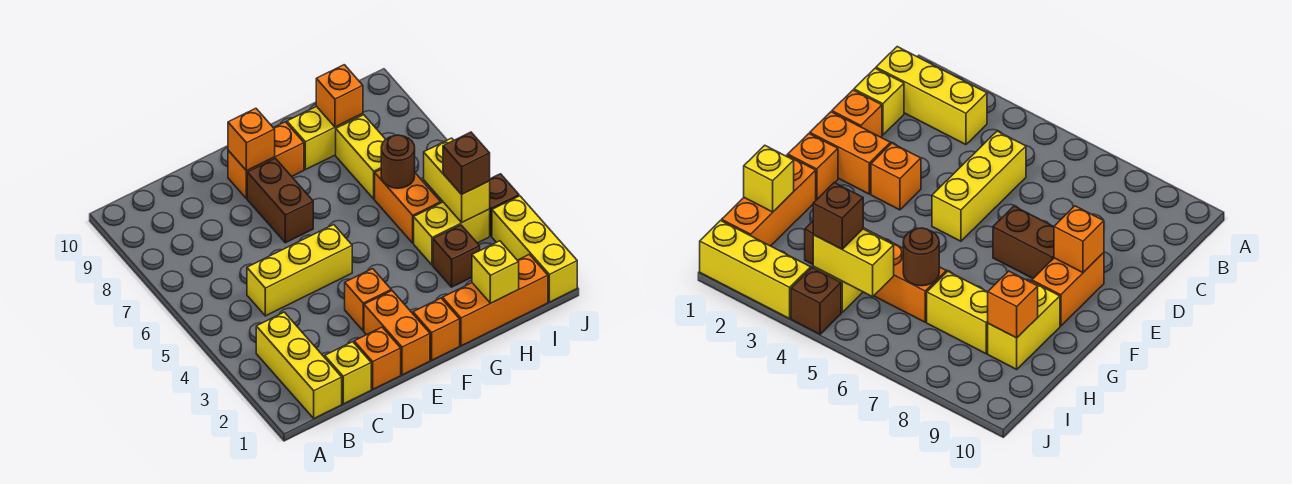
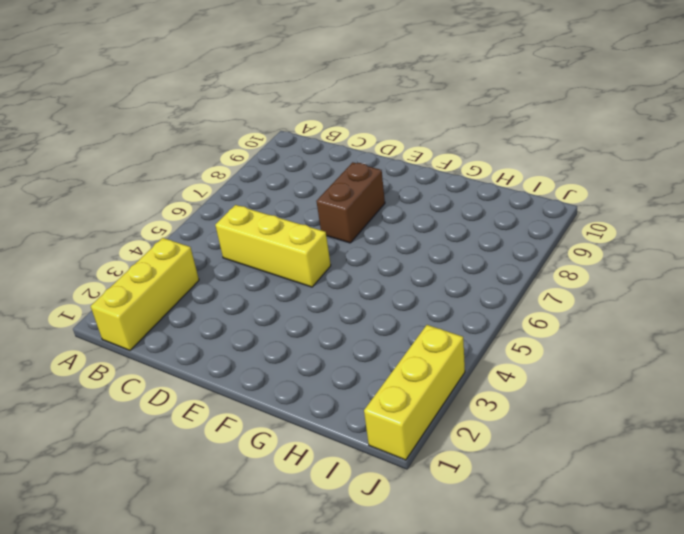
none -> yellow brick C1 level 1
none -> orange brick D1 level 1
none -> orange brick E1:E2 level 1

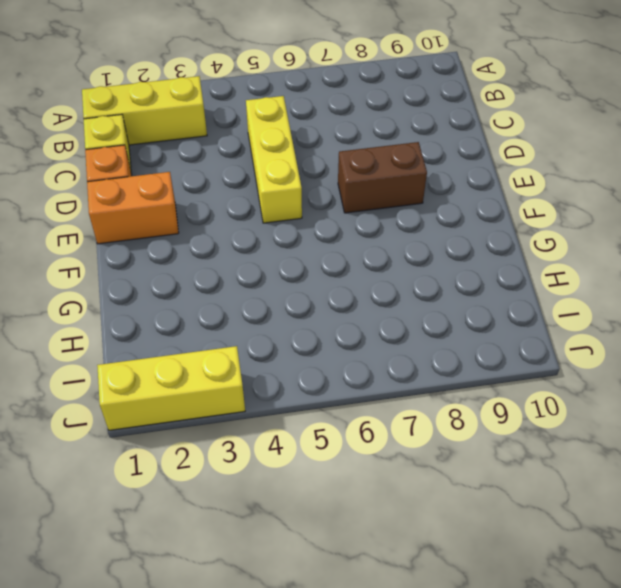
none -> orange brick E3 level 1
none -> orange brick E9:F9 level 1
none -> orange brick F1 level 1

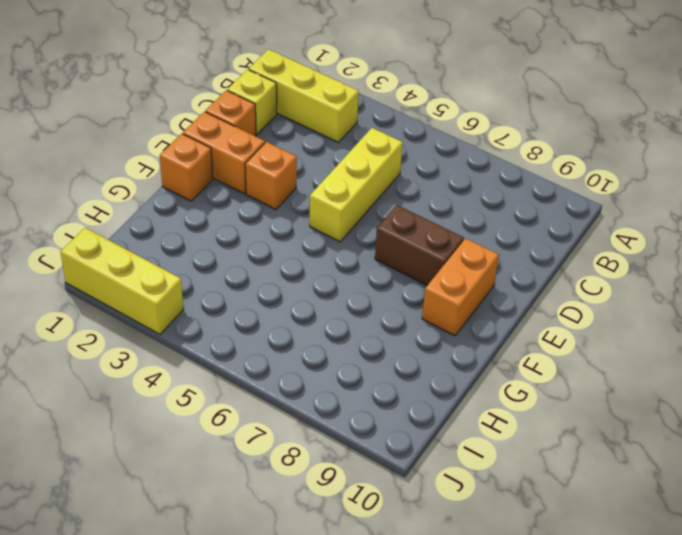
none -> orange brick G1:I1 level 1
none -> yellow brick G9:H9 level 1
none -> brown brick H3 level 1

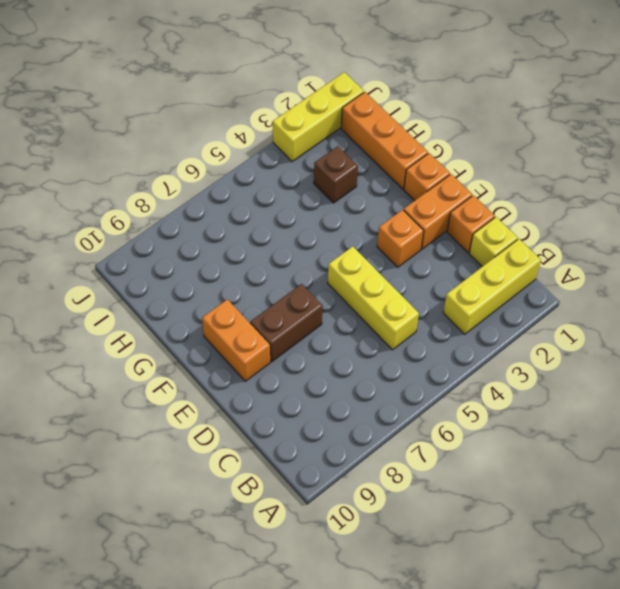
none -> yellow brick G9:H9 level 1
none -> yellow brick H4:I4 level 1
none -> orange brick H5:H6 level 1

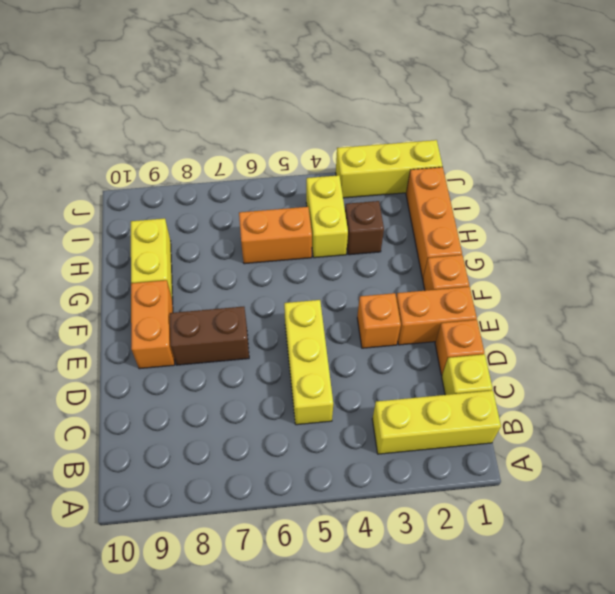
none -> yellow brick H7:H8 level 1
none -> brown brick J4 level 1
none -> orange brick E9 level 2

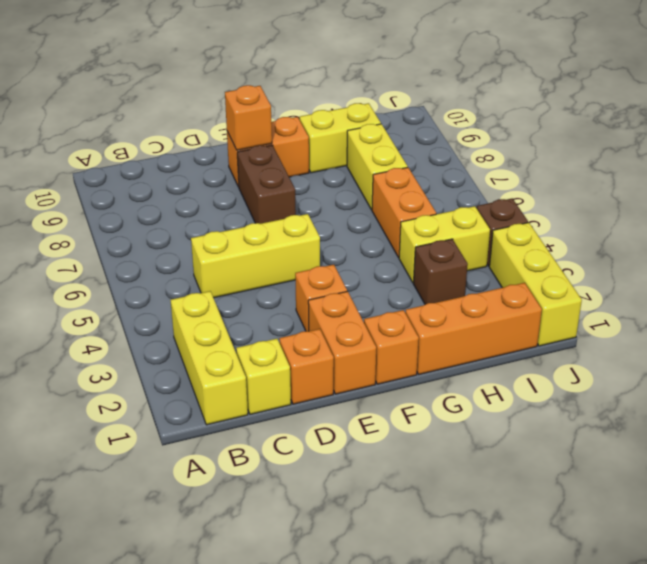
none -> yellow brick H1 level 2
none -> brown round brick H6 level 2
none -> orange brick H9 level 2

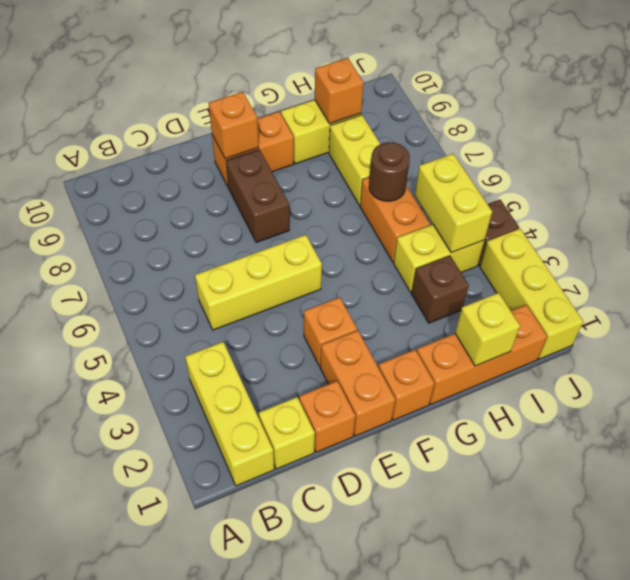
none -> brown brick I4 level 3

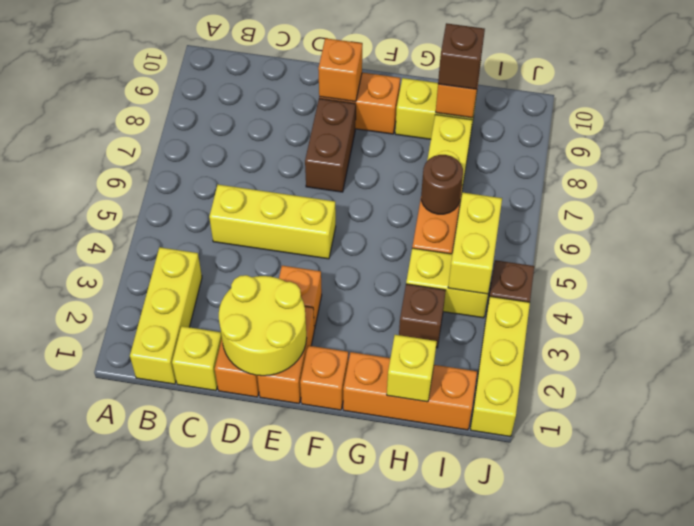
yellow round brick D1:E2 level 2 -> none
brown brick H9 level 3 -> brown brick I4 level 3

